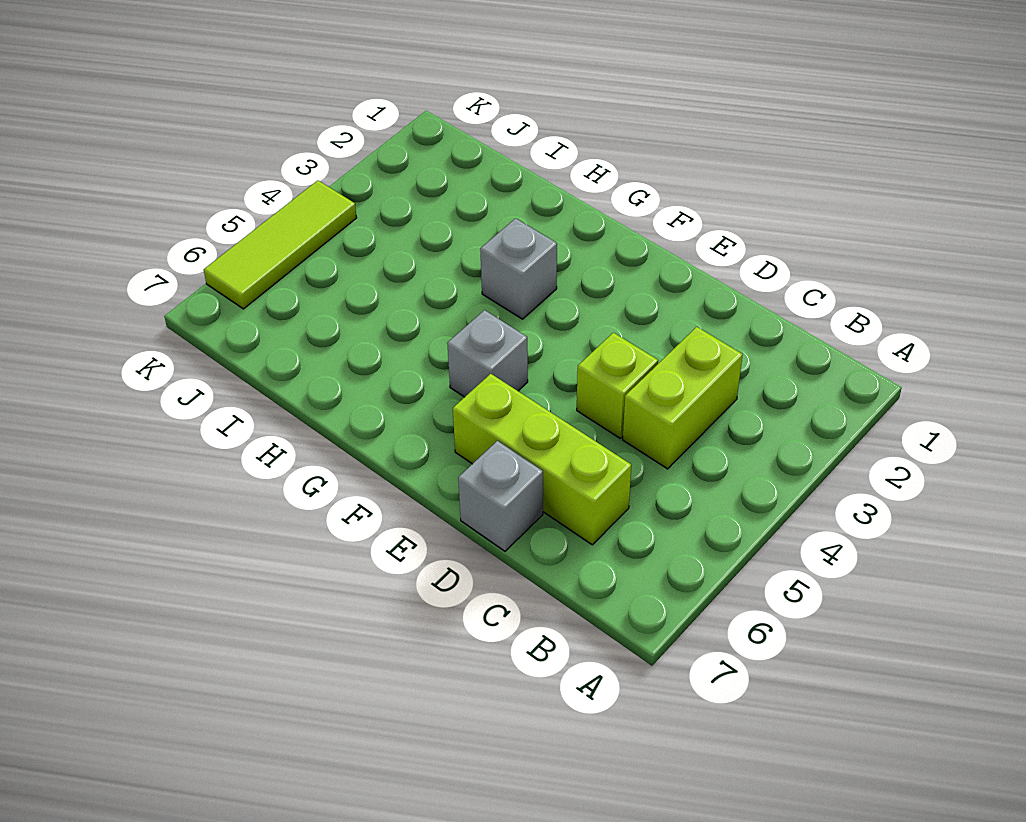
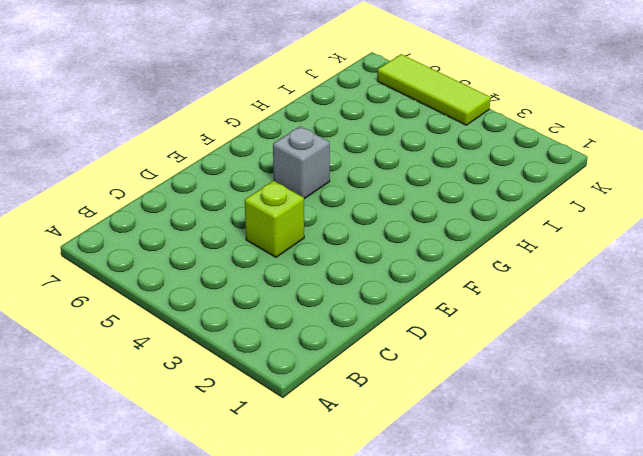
none -> lime brick C3:C4 level 1
none -> lime brick C6:E6 level 1

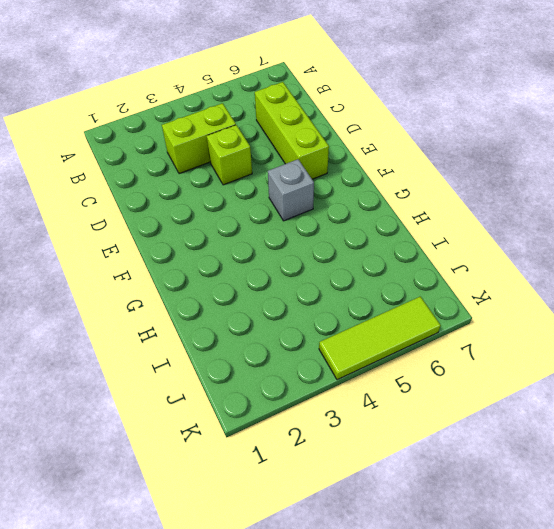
none -> grey brick D7 level 1
none -> grey brick G3 level 1

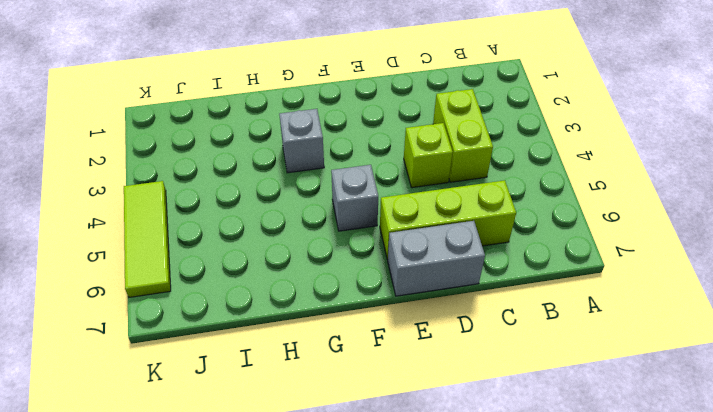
grey brick D7:E7 level 1 -> grey brick D7 level 1

